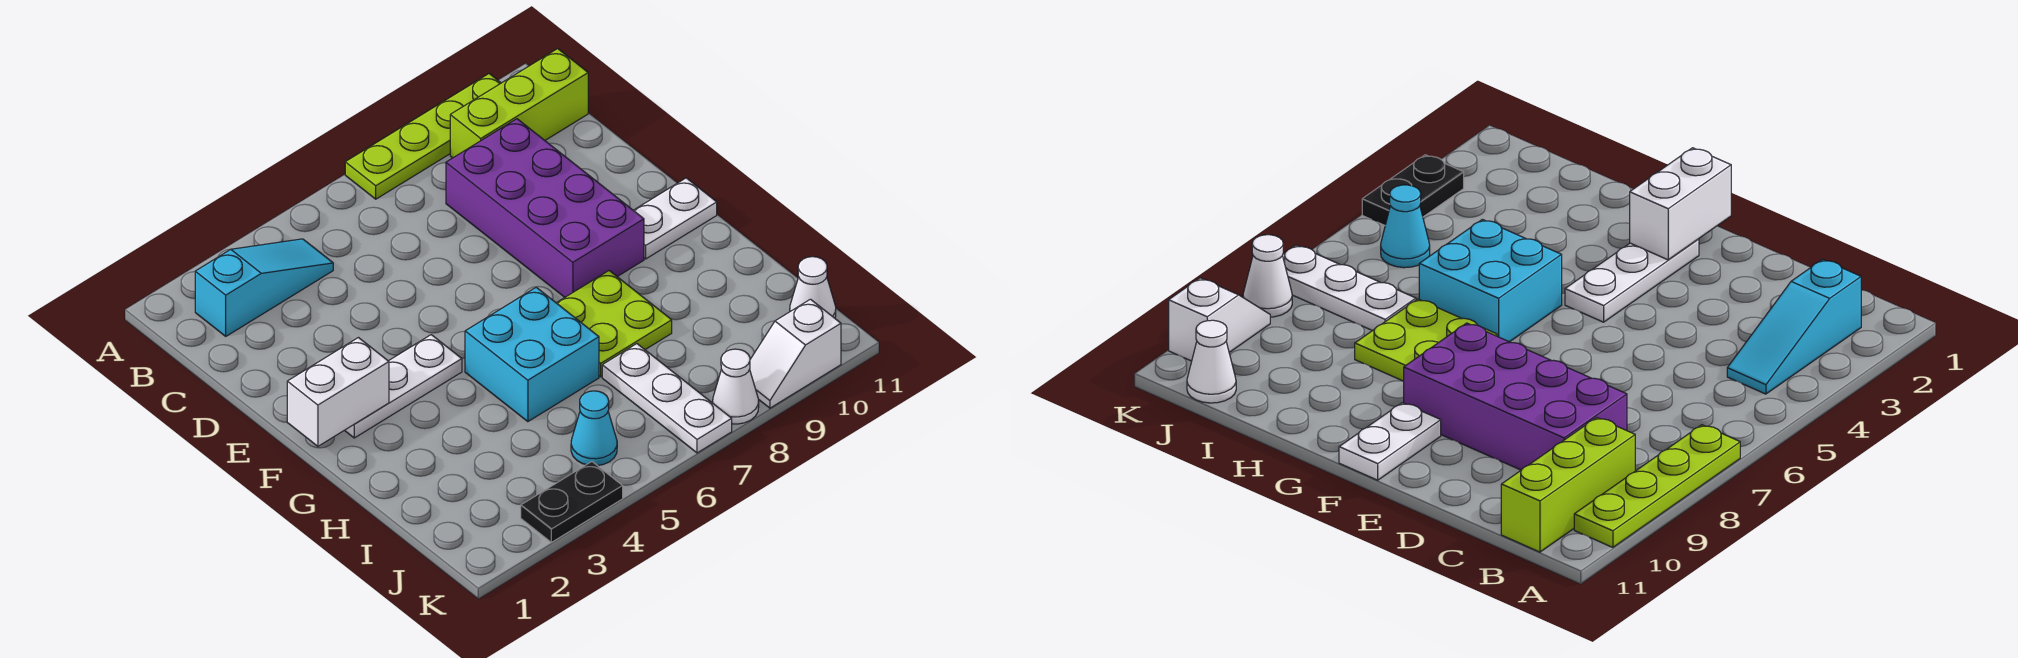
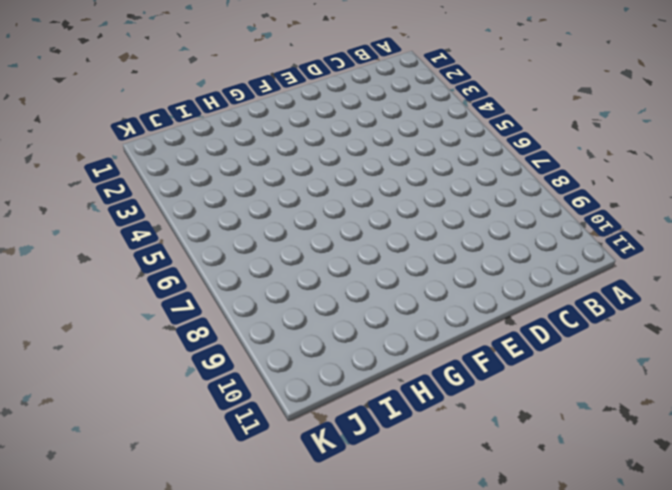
none -> lime plate A7:A10 level 1
none -> cyan slope B2:B4 level 1 top 2
none -> lime brick B9:B11 level 1

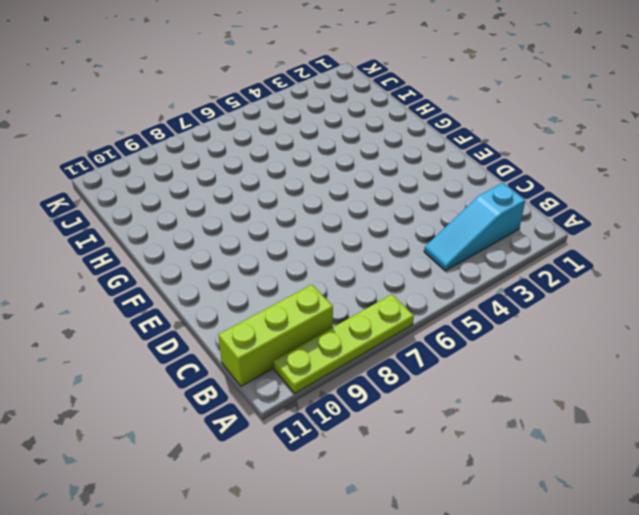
none -> purple brick C8:F9 level 1
none -> white plate F2:F4 level 1
none -> white plate F10:F11 level 1

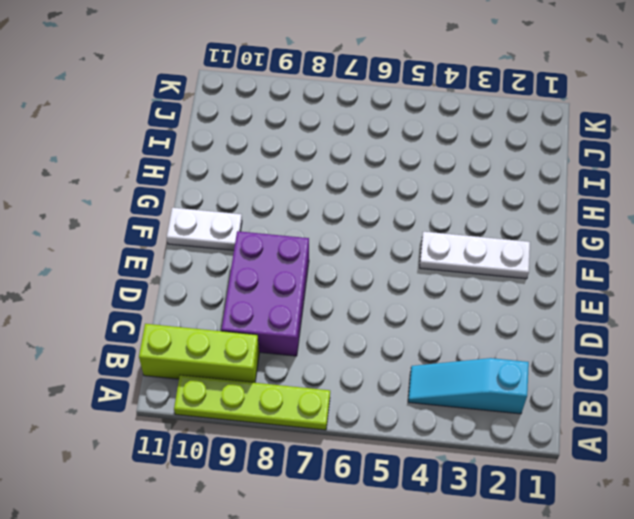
purple brick C8:E9 level 1 -> purple brick C8:F9 level 1
none -> cyan brick G5:H6 level 1
none -> lime plate G7:H8 level 1
none -> white plate I7:K7 level 1

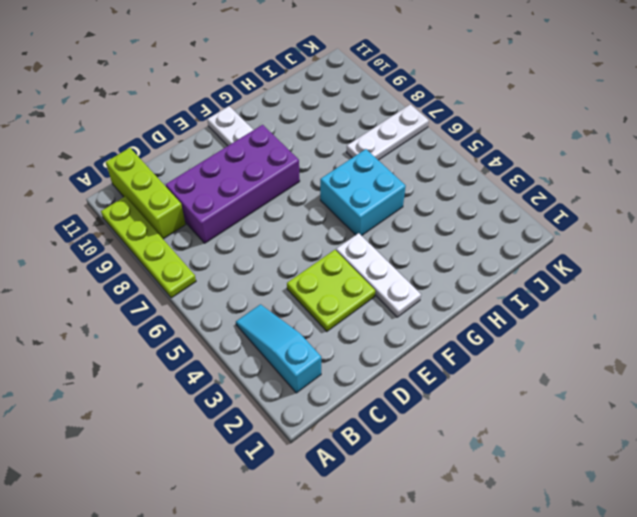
lime plate D3:E4 level 1 -> lime plate G7:H8 level 1
none -> cyan cone J5 level 1
none -> white cone J11 level 1
none -> black plate K3:K4 level 1

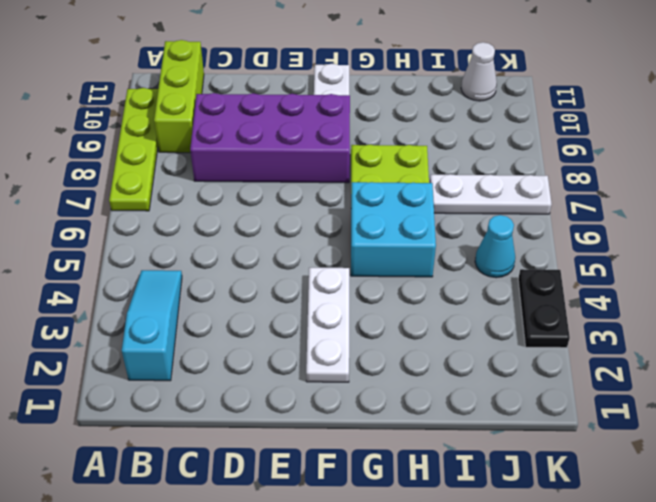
none -> white cone K8 level 1
none -> white slope K9:K10 level 1 top 10
none -> white brick F1:F2 level 2

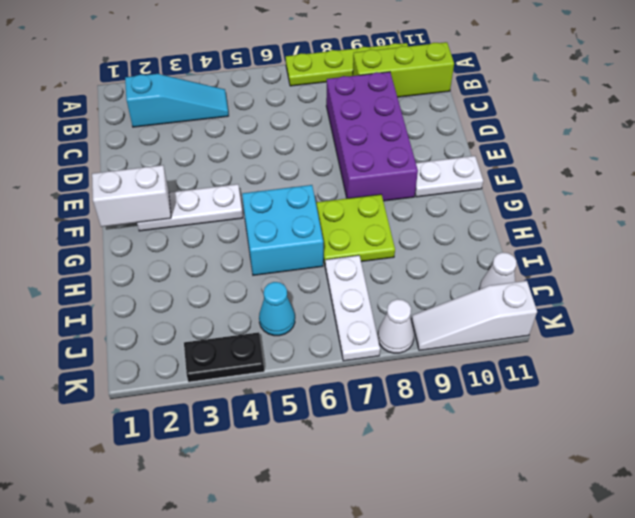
white slope K9:K11 level 1 top 11 -> white slope K9:K10 level 1 top 10

